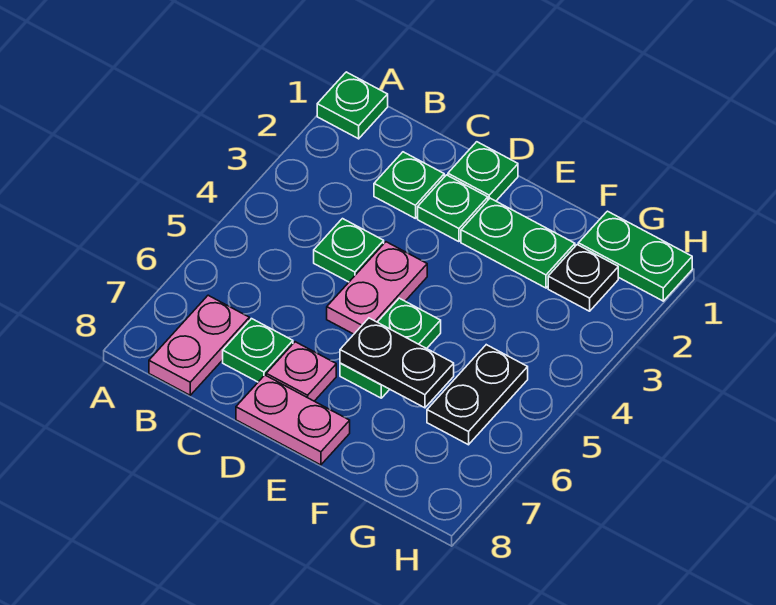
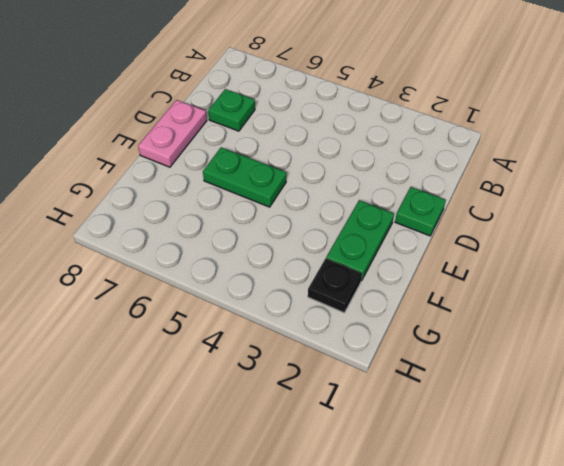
none -> green plate A1 level 1
none -> pink plate B7:B8 level 1
none -> green plate C2 level 1

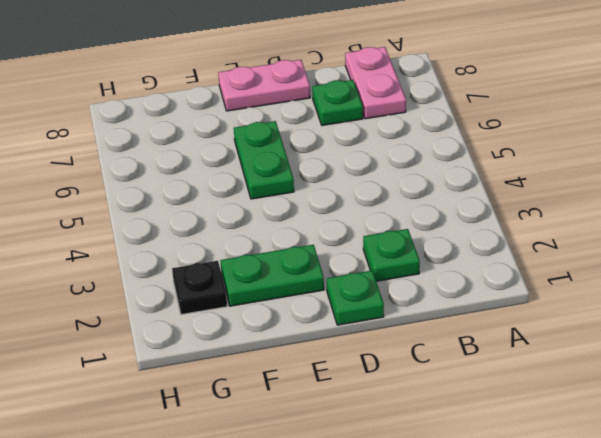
none -> green plate A1 level 1
none -> green plate C4 level 1
none -> green plate D2 level 1

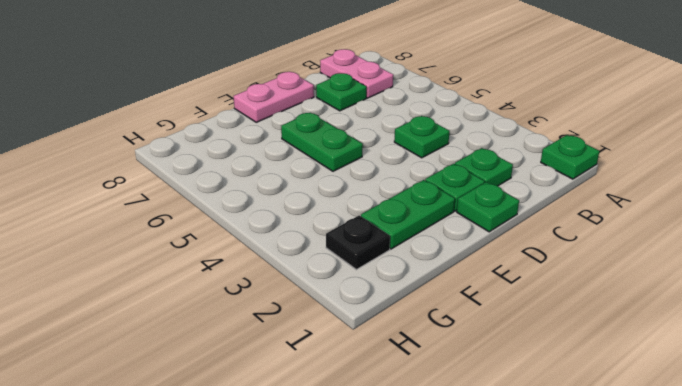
none -> pink plate D4:D5 level 1
none -> pink plate D7 level 1
none -> green plate G1:H1 level 1

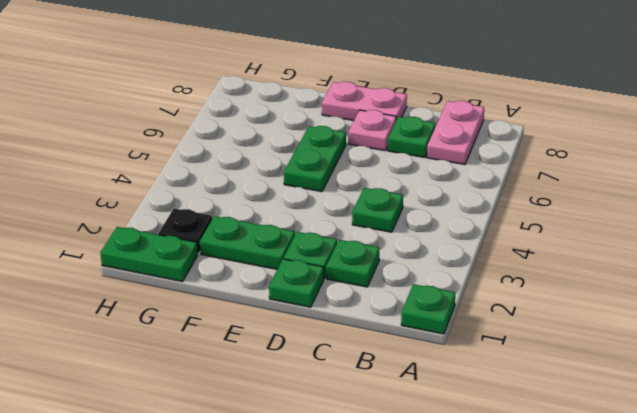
none -> pink plate D4:D5 level 1
none -> black plate G5:G6 level 1
none -> black plate E6:F6 level 2

